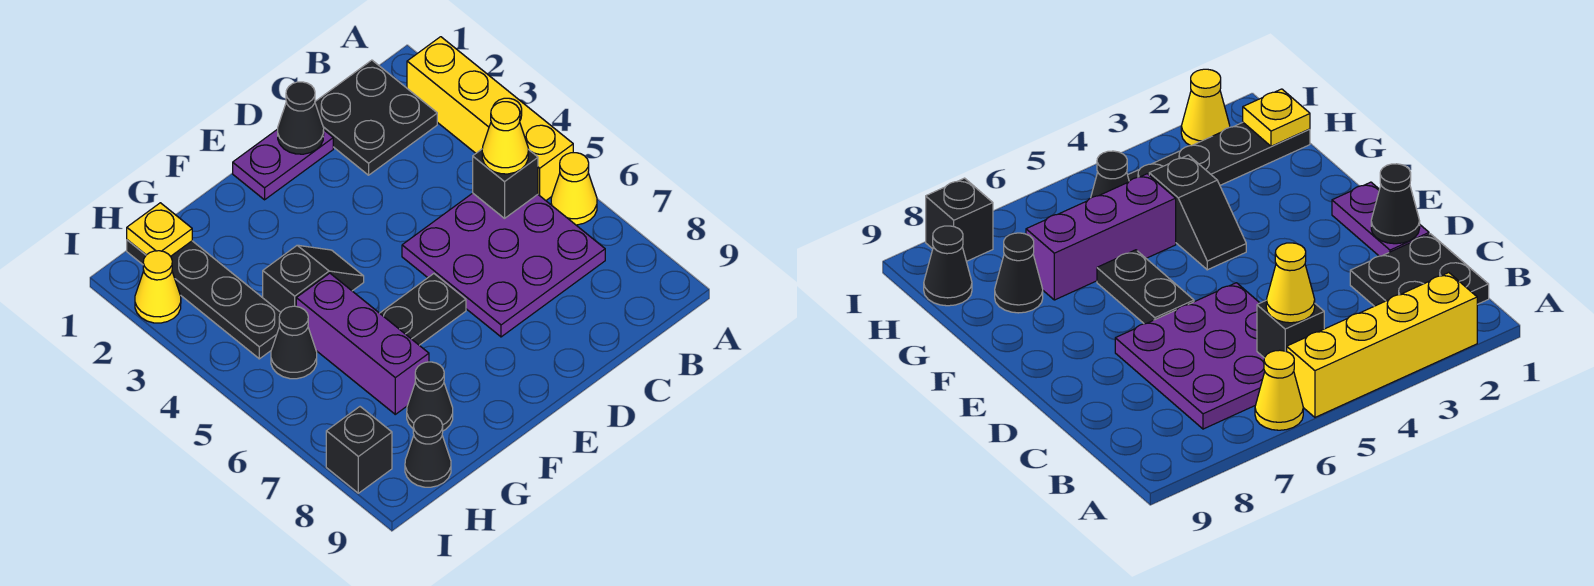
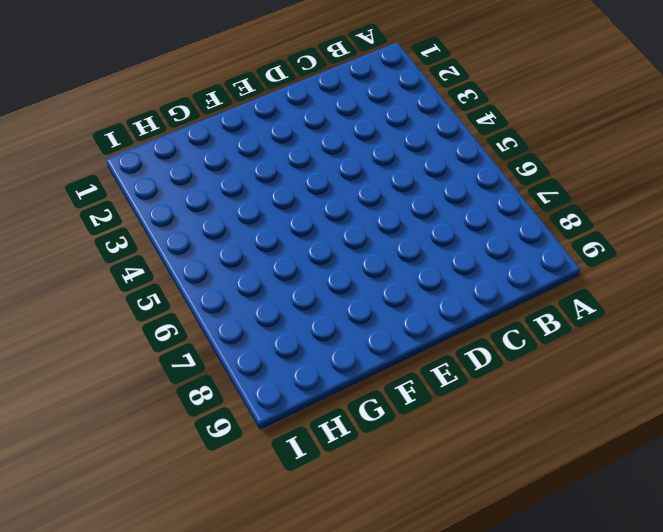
none -> yellow brick A2:A5 level 1
none -> yellow cone A6 level 1
none -> black plate B1:C2 level 1

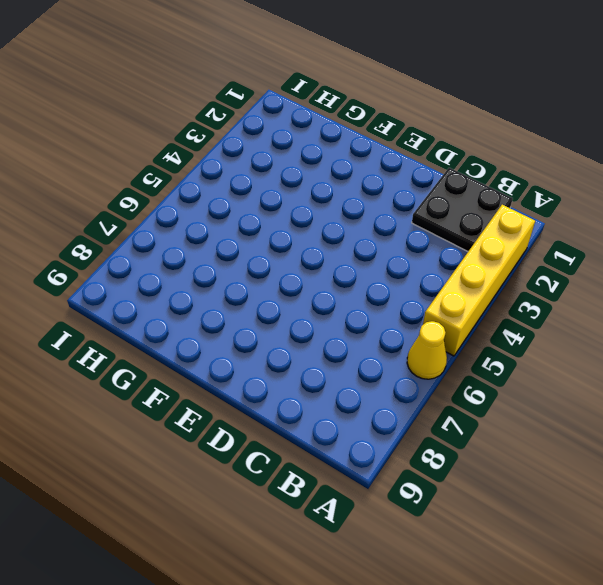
none -> purple plate B5:D7 level 1
none -> purple plate D1:E1 level 1
none -> black plate E6:F6 level 1

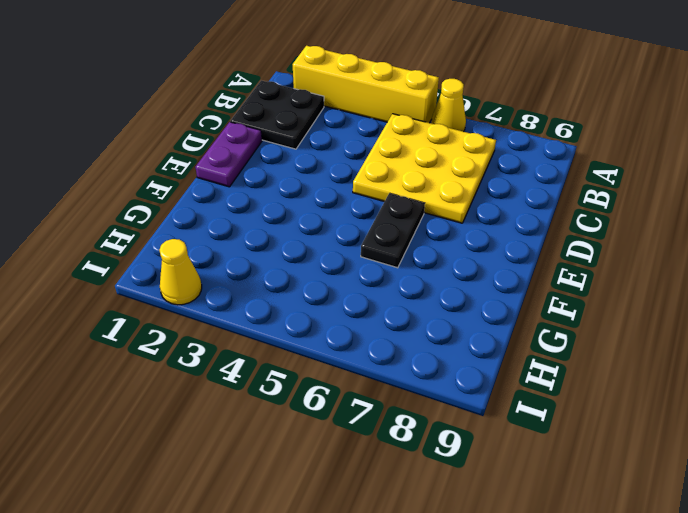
yellow plate B5:D7 level 1 -> purple plate B5:D7 level 1
none -> black slope F4:G4 level 1 top G
none -> purple brick G5:G7 level 1
none -> black cone G8 level 1

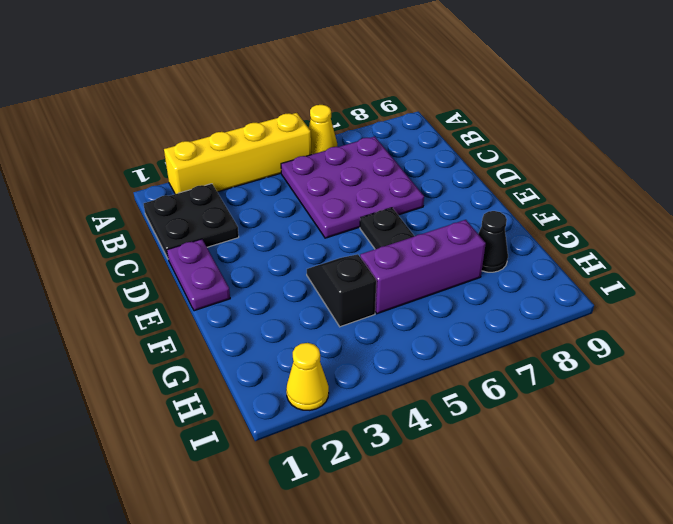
none -> black plate H1:H4 level 1
none -> black cone H5 level 1
none -> black cone H9 level 1

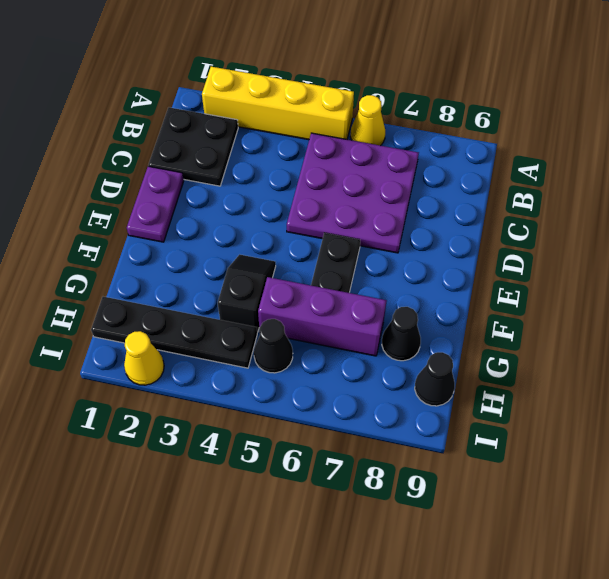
none -> black brick I8 level 1
none -> black brick B5 level 2
none -> black cone D1 level 2

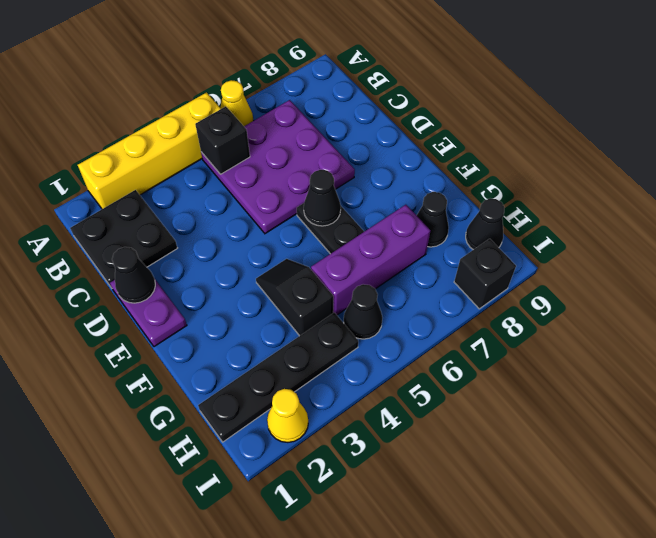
black cone E6 level 2 -> none
none -> yellow plate H1 level 2
none -> yellow cone B5 level 3

